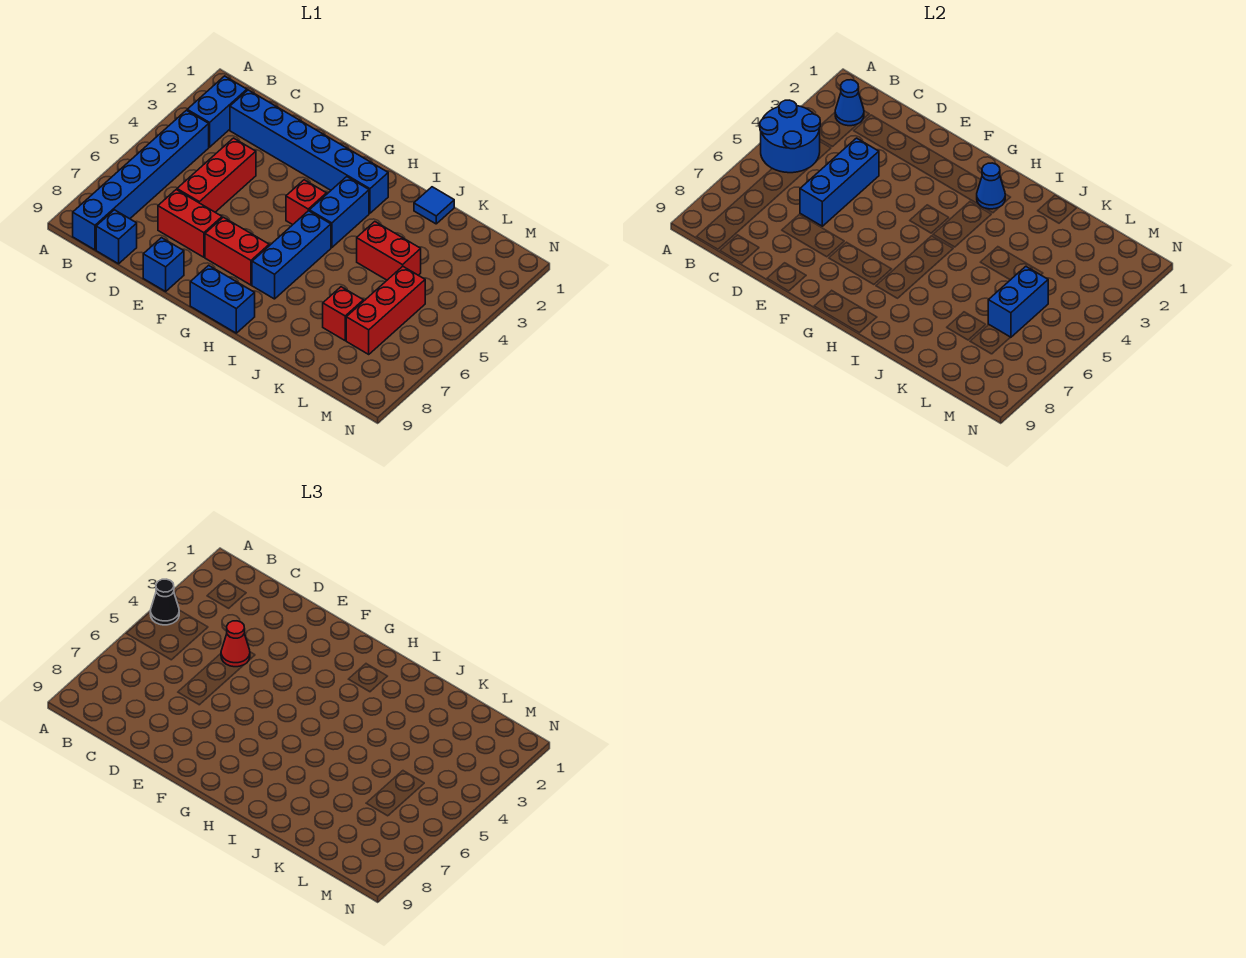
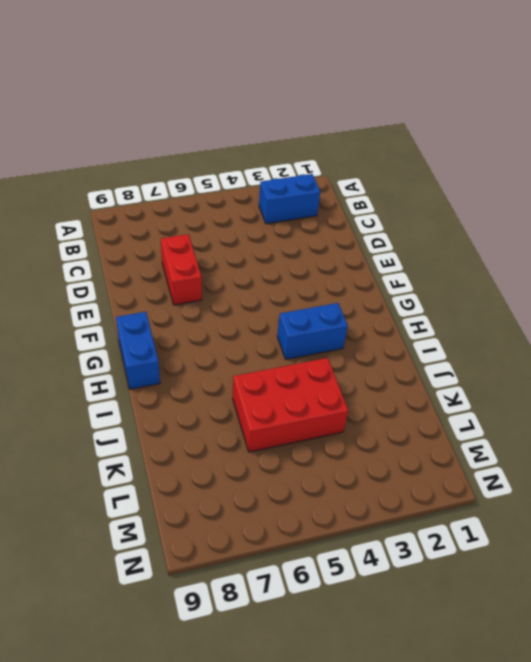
red brick J4:K6 level 1 -> red brick J4:K4 level 1
none -> blue brick B4:B9 level 1
none -> blue brick C2:H2 level 1
none -> blue brick C9 level 1

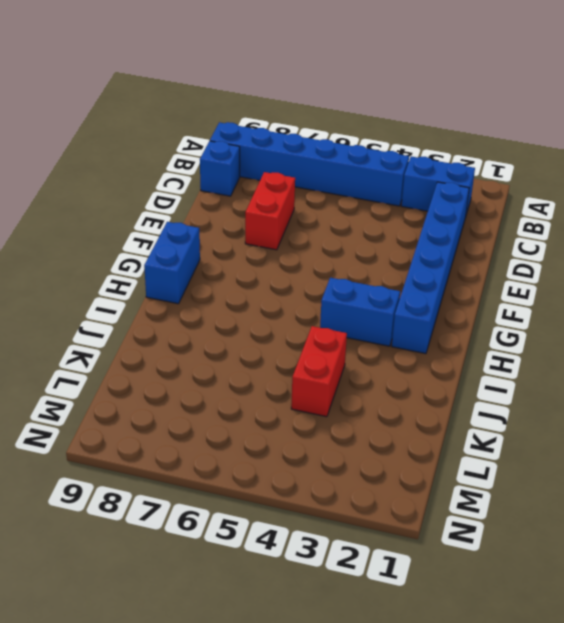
none -> red brick D4:D6 level 1
none -> blue brick E9 level 1
none -> red brick F7:G7 level 1

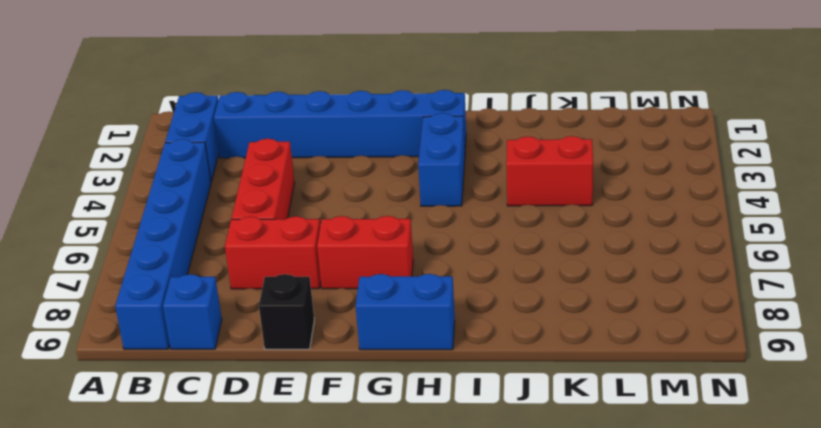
black brick E9 level 1 -> blue brick E9 level 1
none -> red brick G4 level 1
none -> blue brick H5:H7 level 1
none -> blue tile J1 level 1

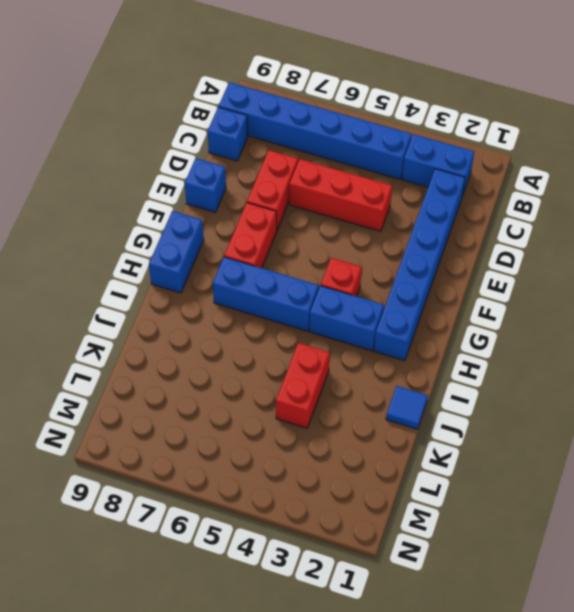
none -> red brick K7 level 1
none -> red brick L5:L7 level 1
none -> blue round brick A4:B5 level 2

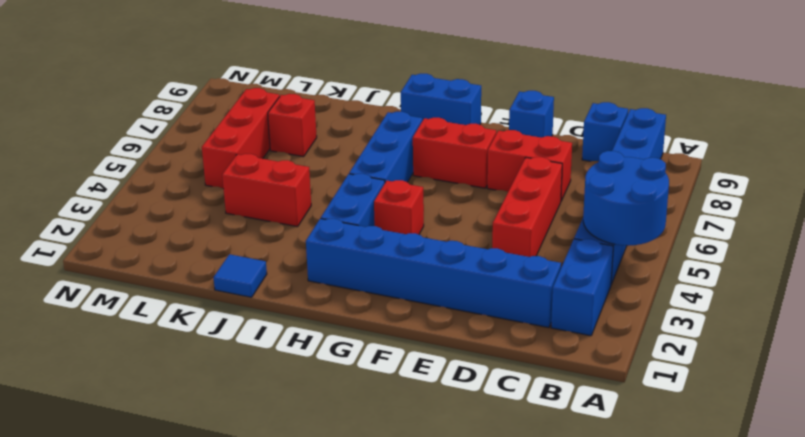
none -> blue cone B2 level 2
none -> blue brick D4:D6 level 2
none -> blue cone H2 level 2

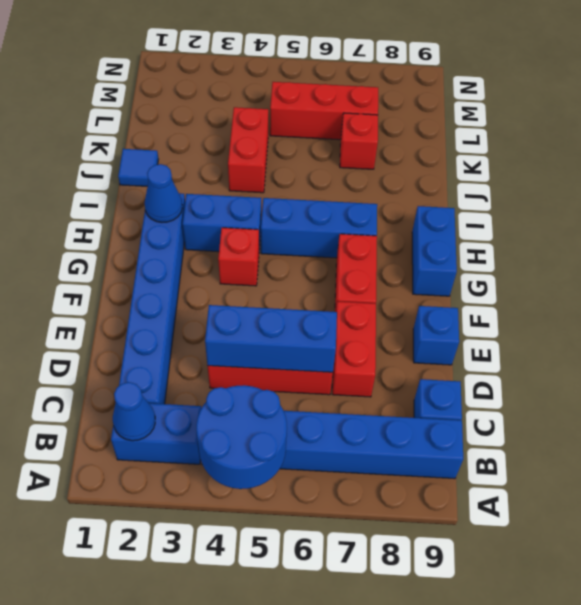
none -> blue brick L5:L6 level 2
none -> black cone A4 level 3
none -> red cone D4 level 3

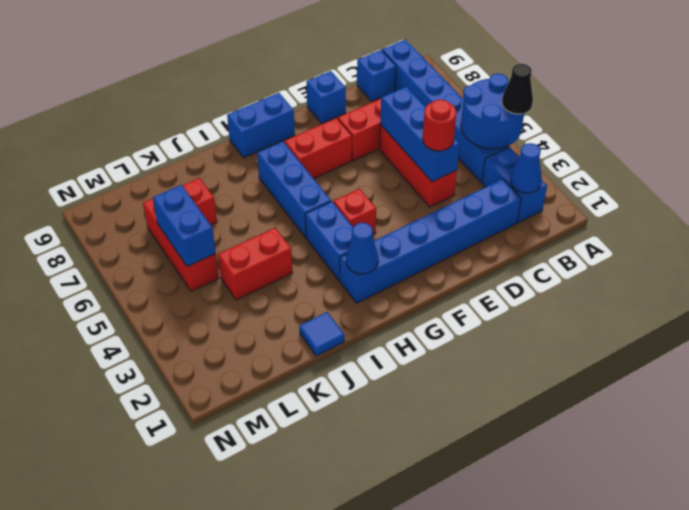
red round brick D4 level 3 -> red cone D4 level 3

